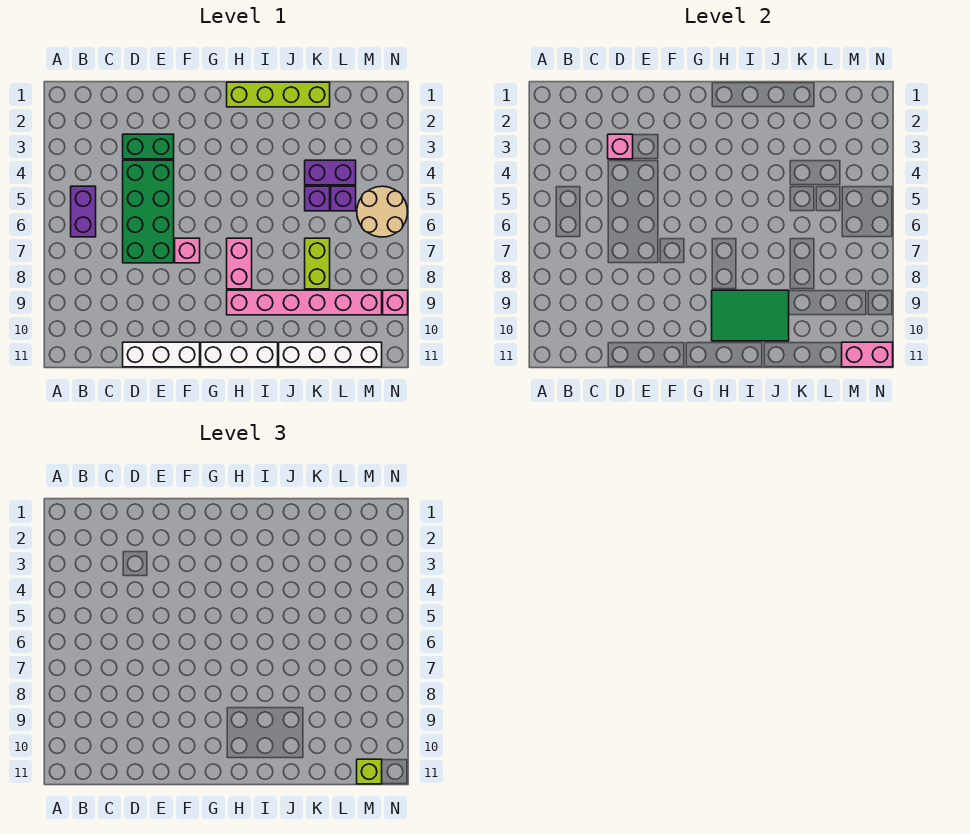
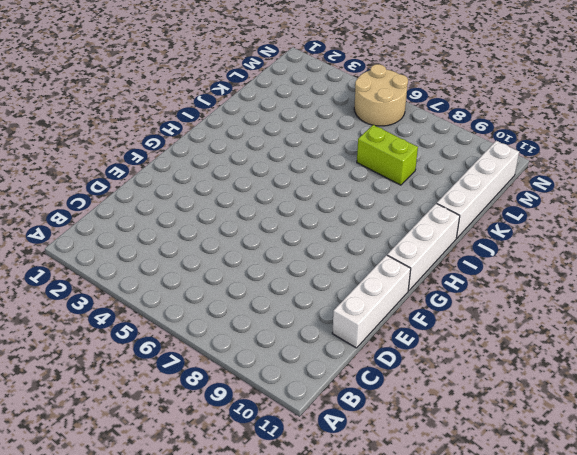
none -> purple brick B5:B6 level 1
none -> green brick D3:E3 level 1
none -> green brick D4:E7 level 1

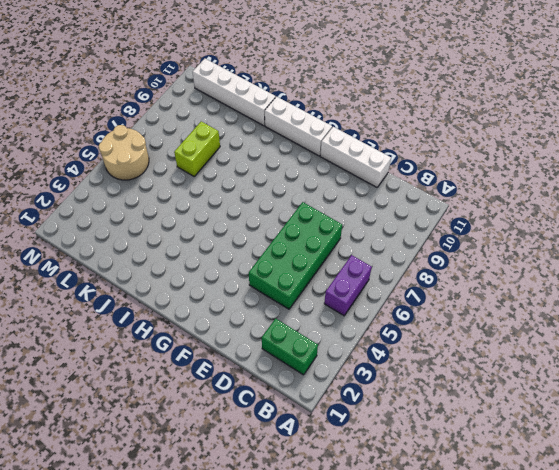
green brick B2:C2 level 1 -> green brick D3:E3 level 1
none -> pink brick F7 level 1
none -> lime brick H1:K1 level 1
none -> pink brick H7:H8 level 1

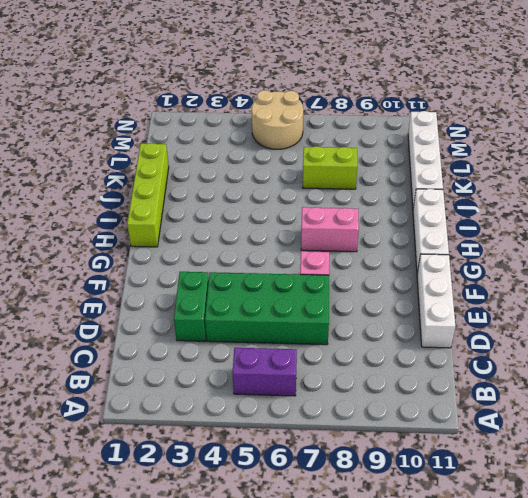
none -> pink brick H9:M9 level 1
none -> purple brick K4:L4 level 1
none -> purple brick K5 level 1

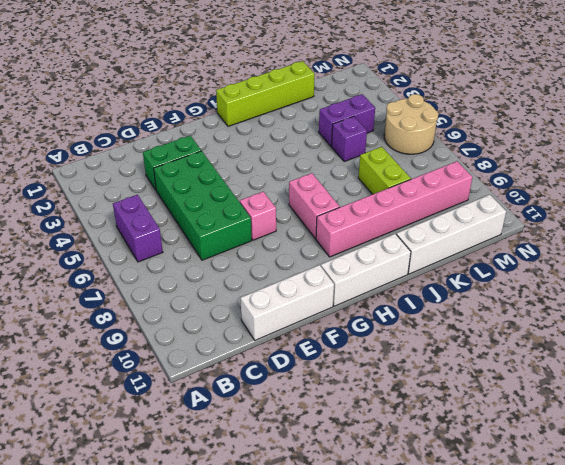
none -> purple brick L5 level 1
none -> pink brick N9 level 1
none -> pink brick D3 level 2

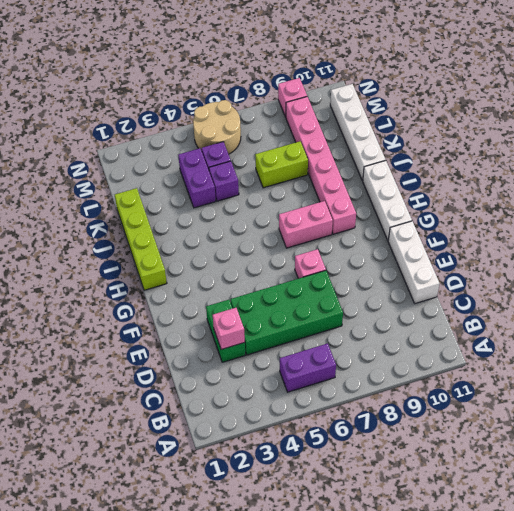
none -> green tile H9:J10 level 2
none -> pink brick M11:N11 level 2
none -> lime brick M11 level 3

